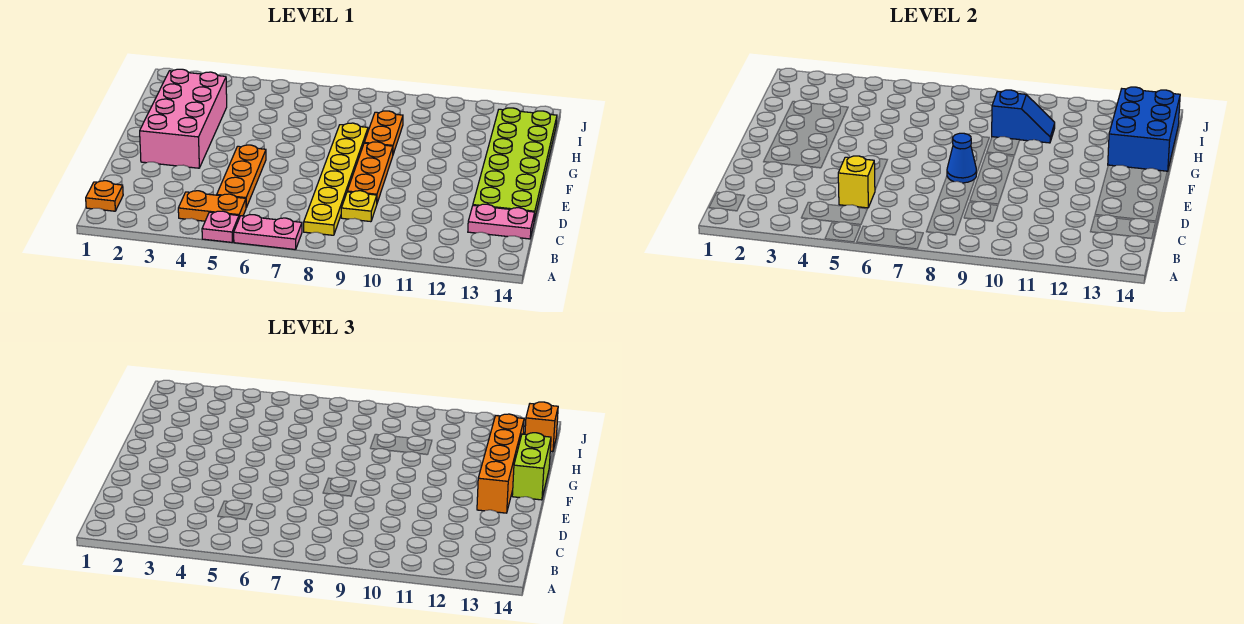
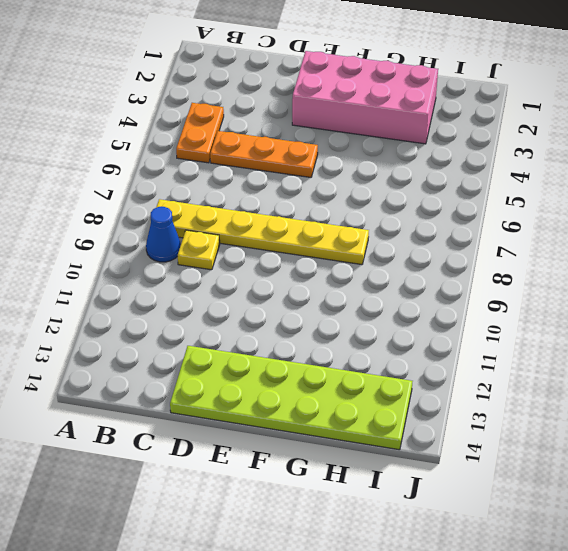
blue cone B9 level 1 -> blue cone E8 level 2
none -> pink plate A5 level 1
none -> pink plate A6:A7 level 1
none -> orange plate B1 level 1

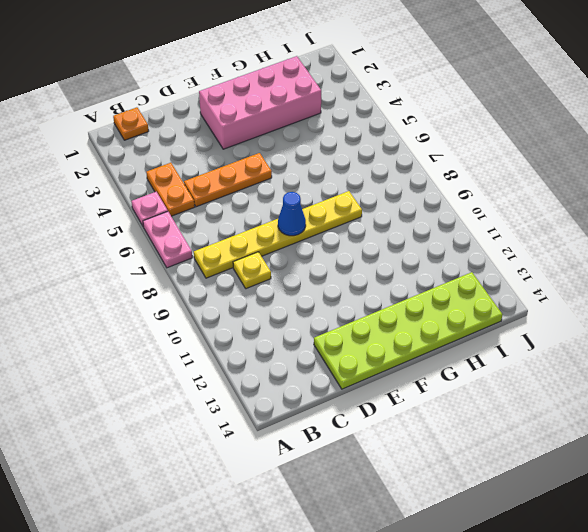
none -> pink plate C13:C14 level 1
none -> orange plate D9:F9 level 1
none -> orange plate G9:H9 level 1

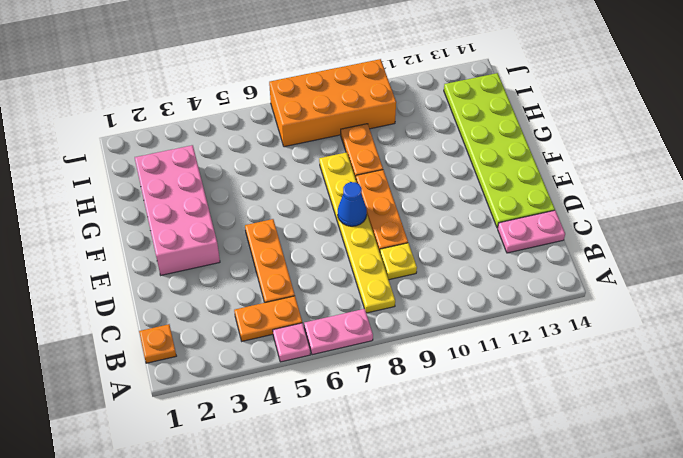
orange brick I7:J10 level 1 -> none
none -> yellow brick C5 level 2
none -> blue brick G13:I14 level 2
none -> blue slope H9:H10 level 2 top 9

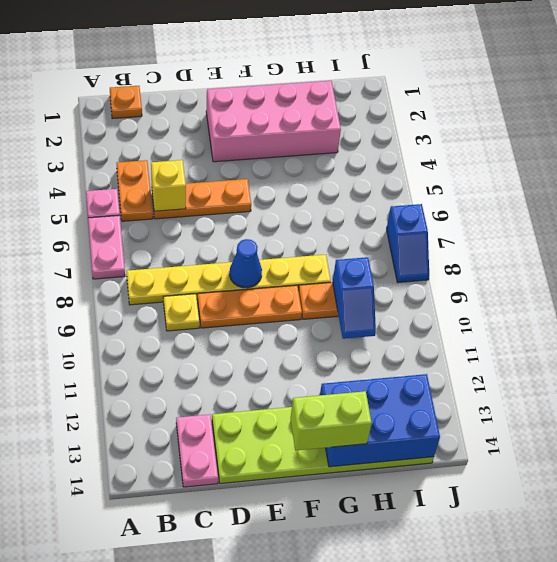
blue slope J7:J8 level 1 top 7 -> none
none -> orange brick E13:H13 level 3
none -> orange brick I14 level 3

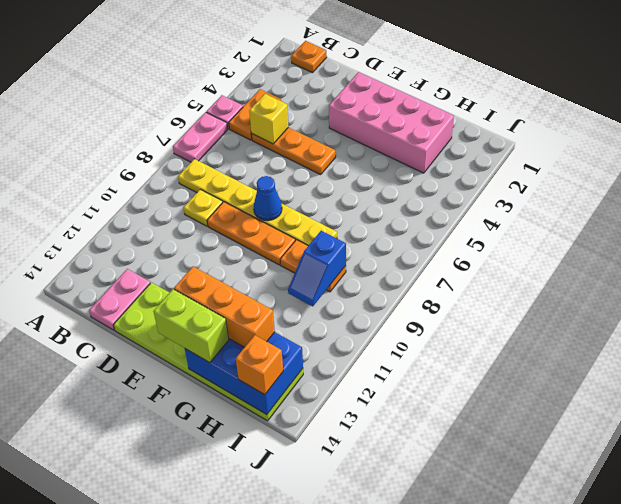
orange brick F13:H13 level 3 -> orange brick E13:H13 level 3

